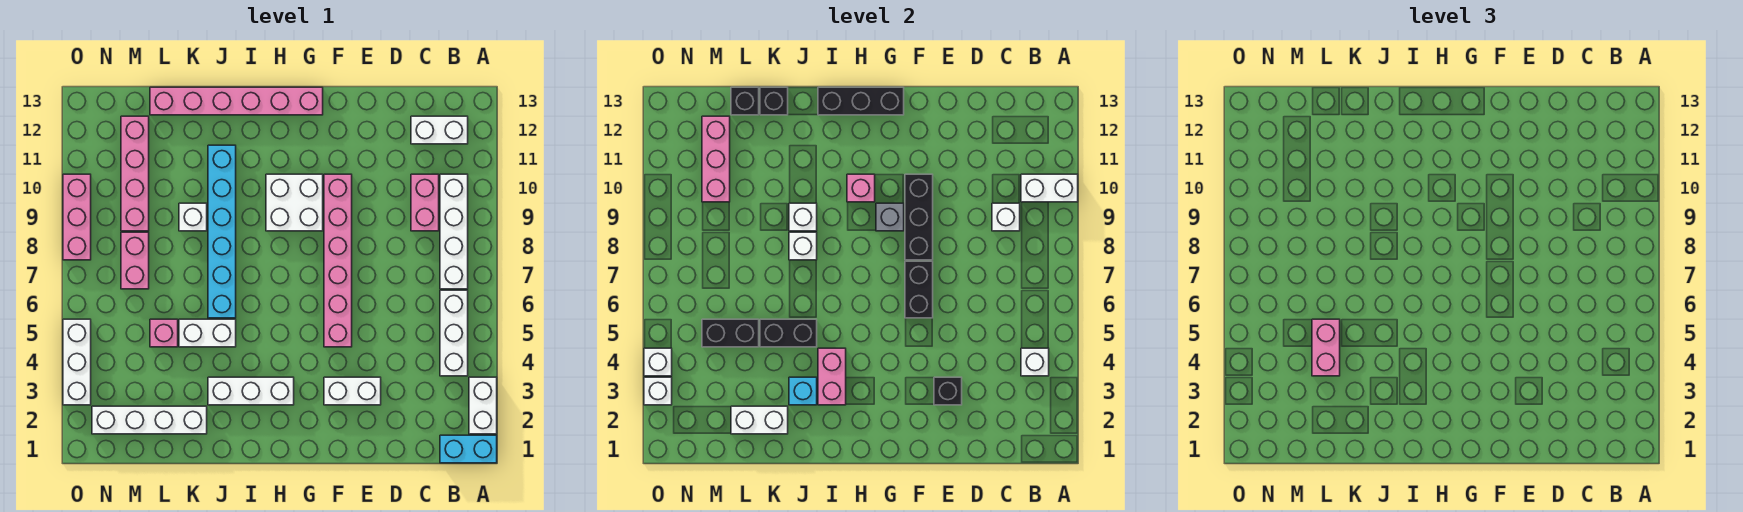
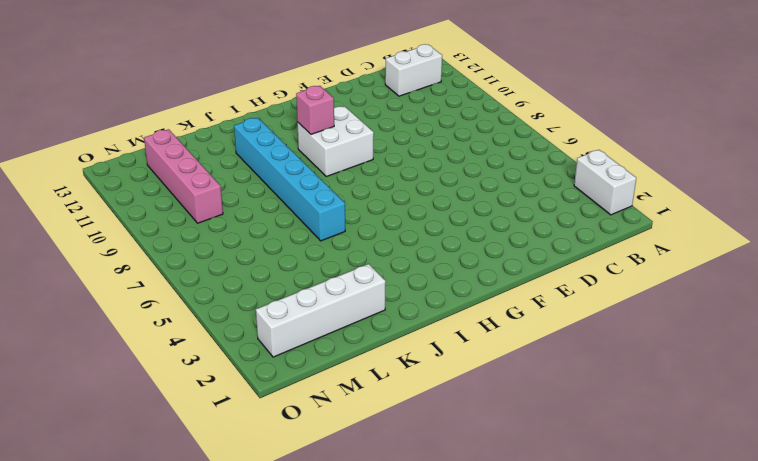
none -> cyan brick A1:B1 level 1
none -> white brick B4:B6 level 1
none -> white brick B7:B10 level 1
none -> pink brick C9:C10 level 1

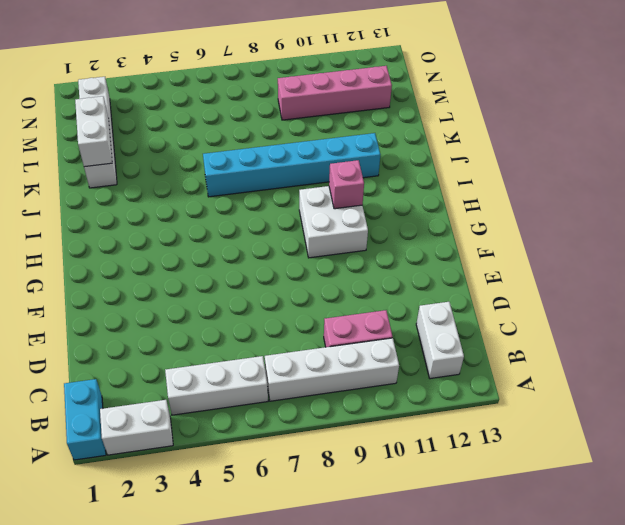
none -> white brick E3:F3 level 1
none -> pink brick F5:F10 level 1
none -> pink brick G13:L13 level 1
none -> white brick H3:J3 level 1

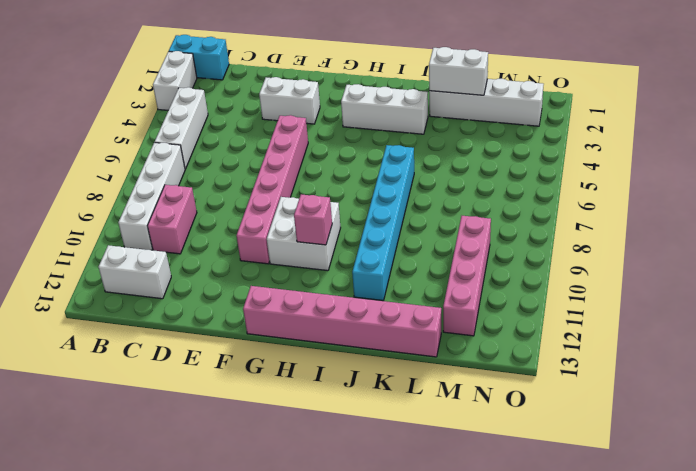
none -> white brick J5:K5 level 1
none -> white brick K9 level 1
none -> pink brick L5 level 1
none -> pink brick M7:M8 level 1

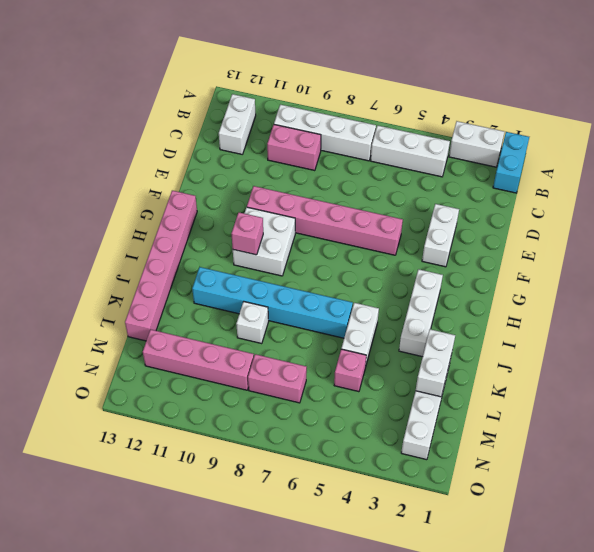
none -> white brick O3:O5 level 1
none -> pink brick O8:O10 level 1
none -> white brick A10:B10 level 2
none -> white brick B4 level 2

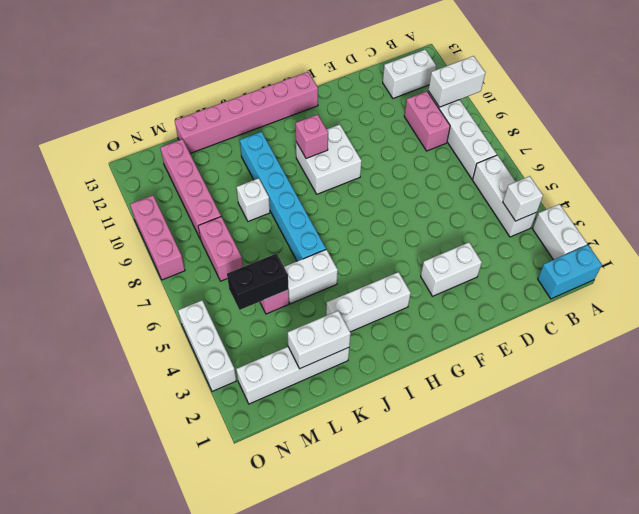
none -> pink brick F5:F10 level 1
none -> white brick C9 level 2
none -> black brick E3 level 2
none -> black brick F6:F7 level 2

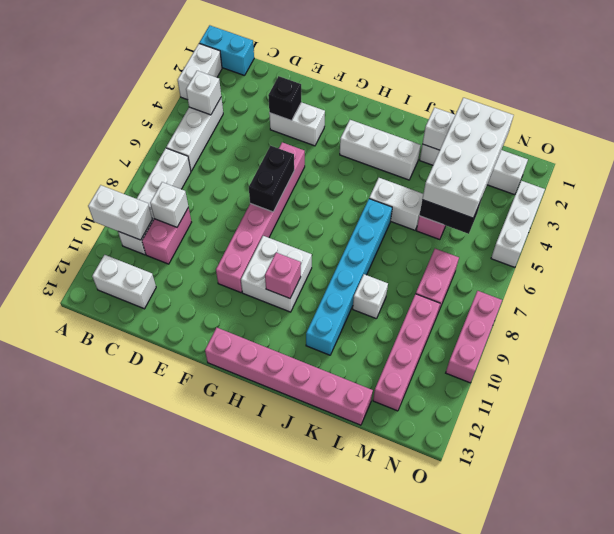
white brick L2:M5 level 3 -> pink brick L4:L5 level 3
none -> black brick F8:F10 level 2
none -> grey brick G9 level 2
none -> black brick G13:I13 level 2
none -> pink brick I3:I4 level 2

